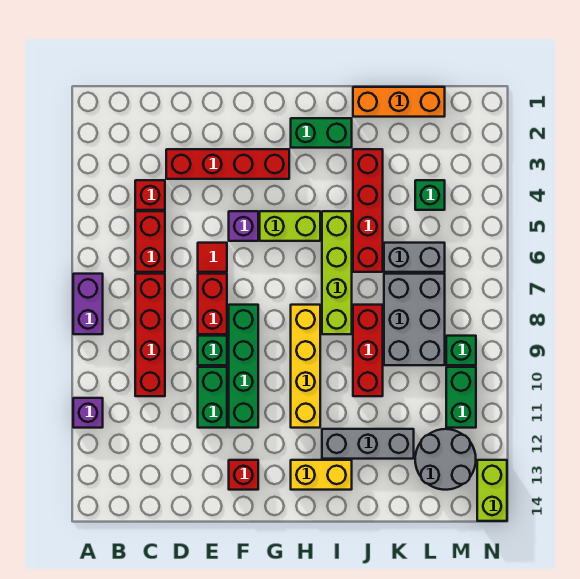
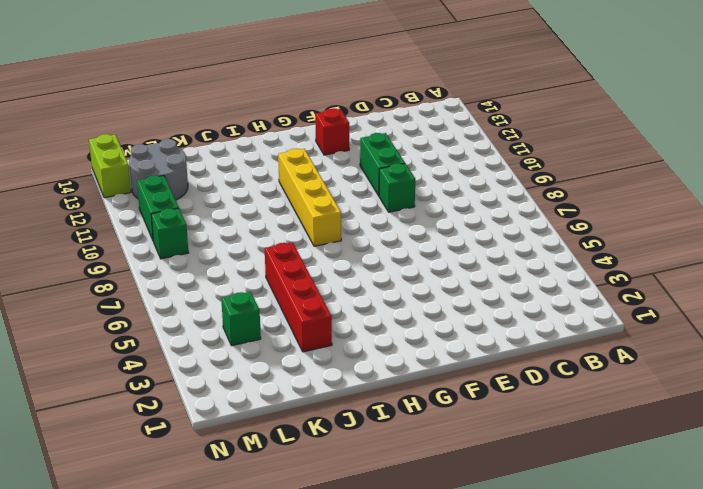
none -> purple brick A7:A8 level 1
none -> purple brick A11 level 1
none -> red brick C4 level 1

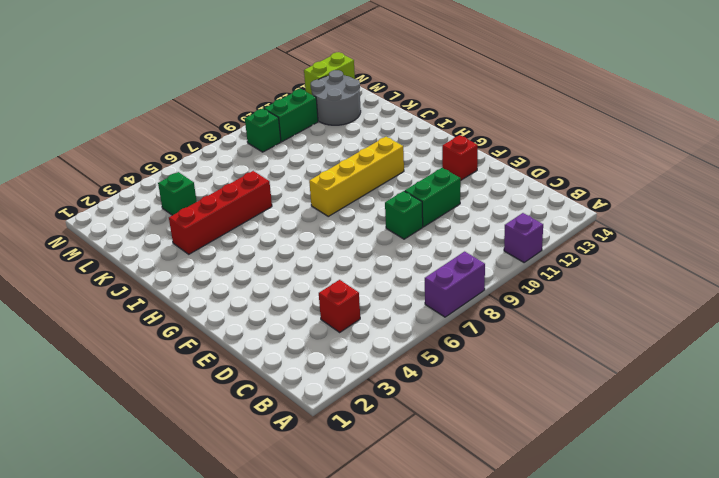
none -> red brick C5:C6 level 1
none -> red brick C7:C10 level 1
none -> red brick D3:G3 level 1

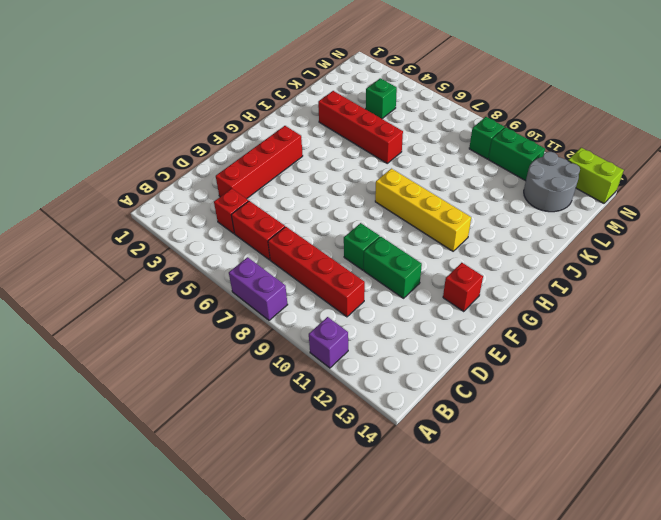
none -> red tile E6 level 1
none -> red brick E7:E8 level 1
none -> purple brick F5 level 1

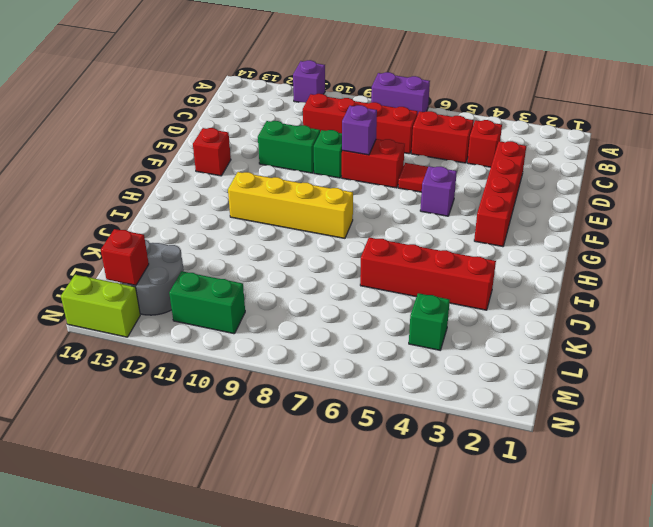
purple brick E8 level 2 -> none
red brick M13 level 2 -> none
none -> green brick F8:F11 level 1
none -> lime brick G5:H5 level 1
none -> green brick H2:I2 level 1

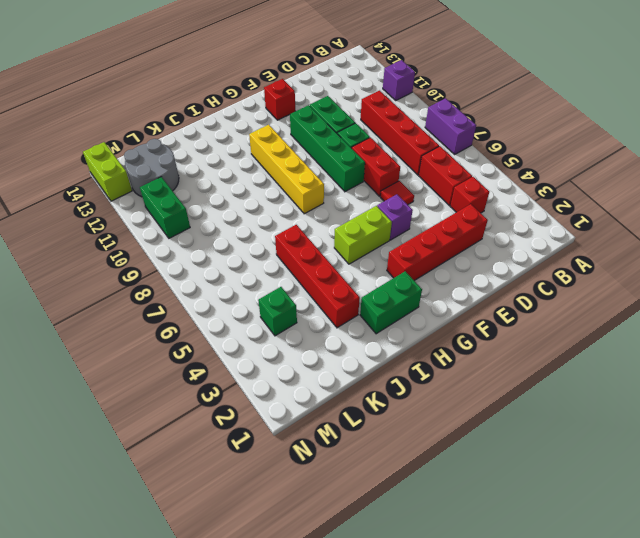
none -> yellow brick H13:I13 level 1
none -> lime brick I5:I8 level 1
none -> grey brick I12:K12 level 1

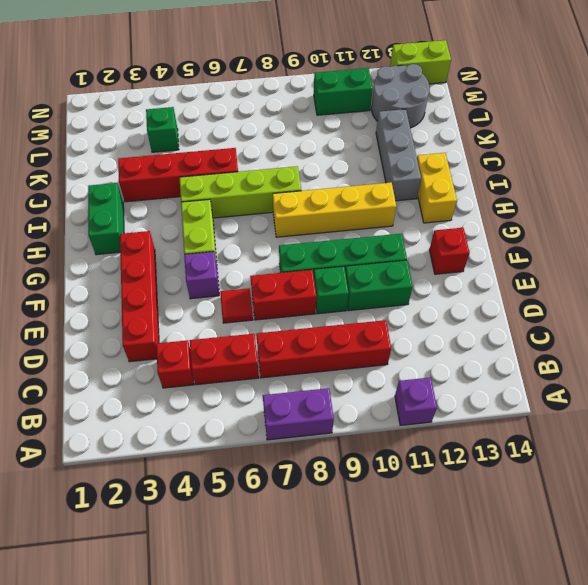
none -> orange brick J1:L1 level 1
none -> red brick J8:J10 level 1
none -> grey brick K6:L6 level 1

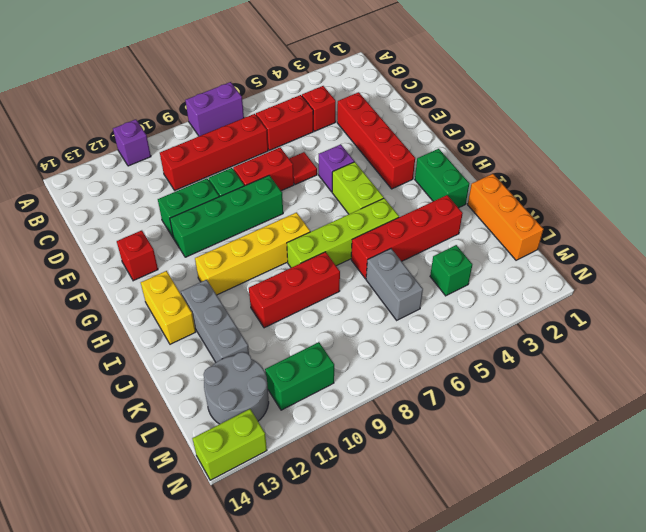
none -> grey brick K7:L9 level 1
none -> green brick M9 level 1

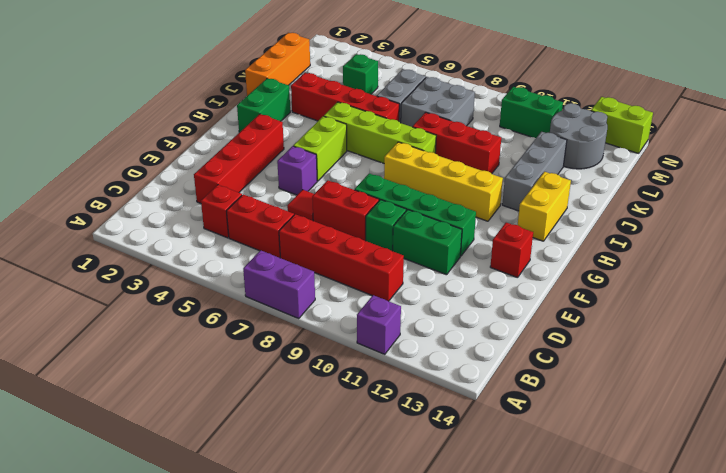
grey brick K7:L8 level 1 -> grey brick K7:L9 level 1
none -> green brick M9 level 1

